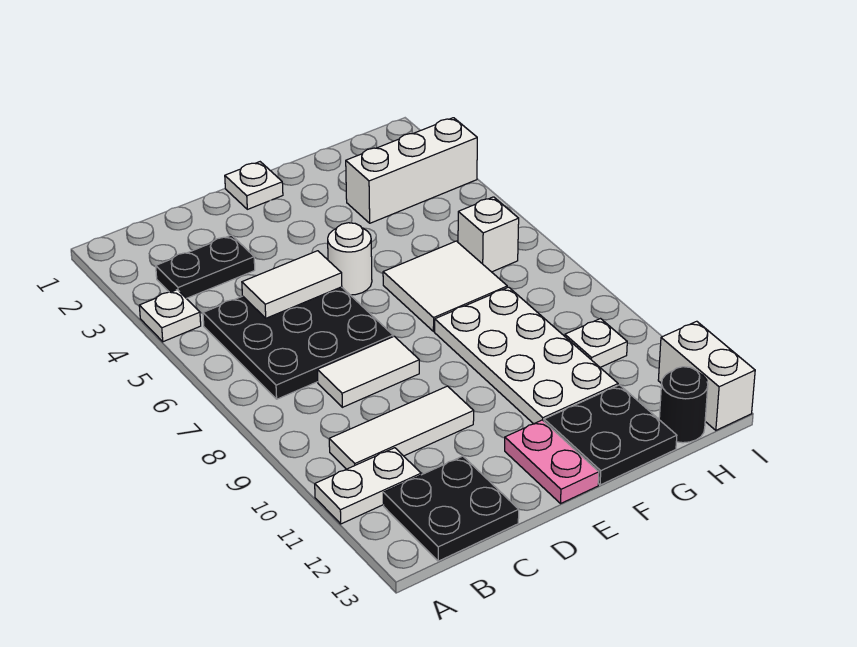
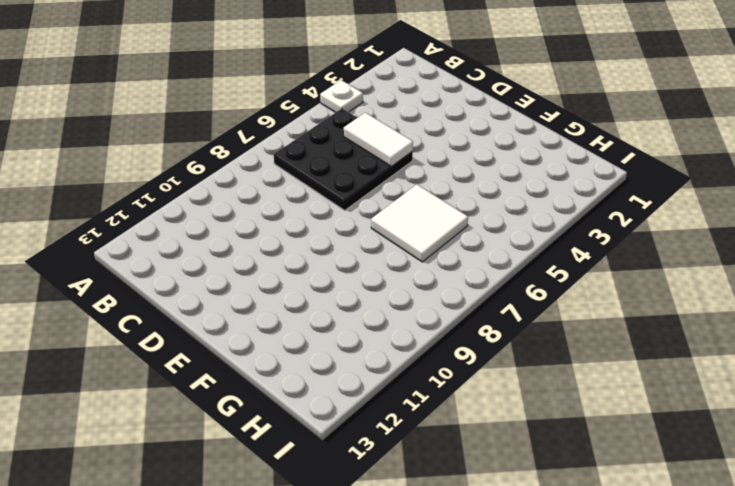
none -> white plate A11:B11 level 1
none -> black plate B3:C3 level 1
none -> white tile B10:D10 level 1

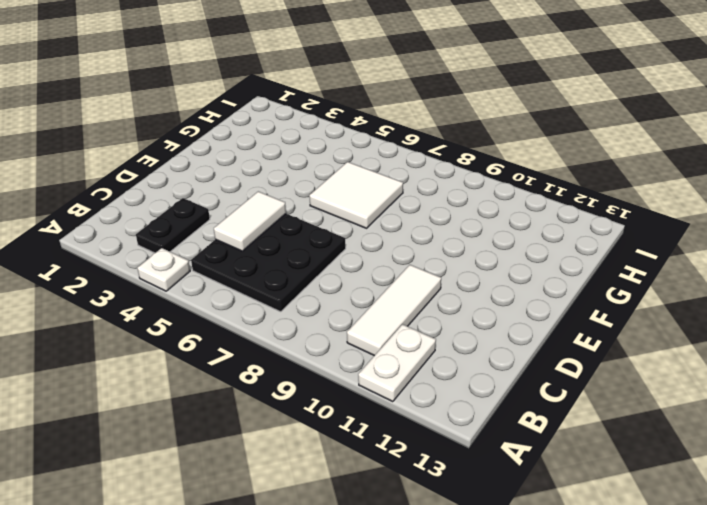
none -> black plate B12:C13 level 1
none -> white tile C8:D8 level 1
none -> white plate E1 level 1

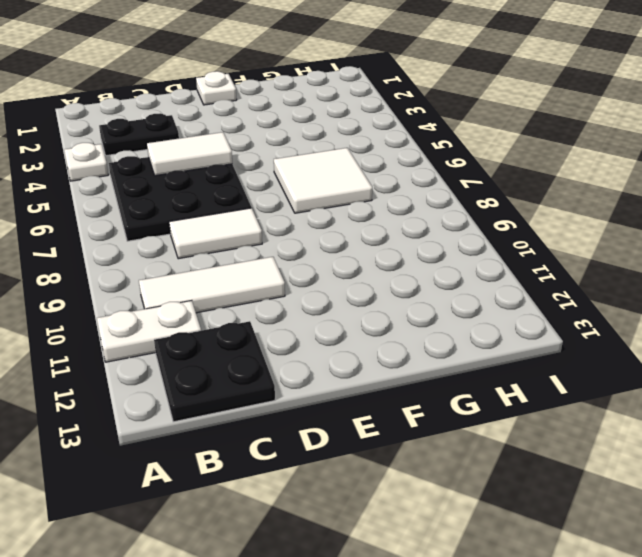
none -> white round brick E5 level 1
none -> pink plate E12:E13 level 1
none -> white plate F8:G11 level 1

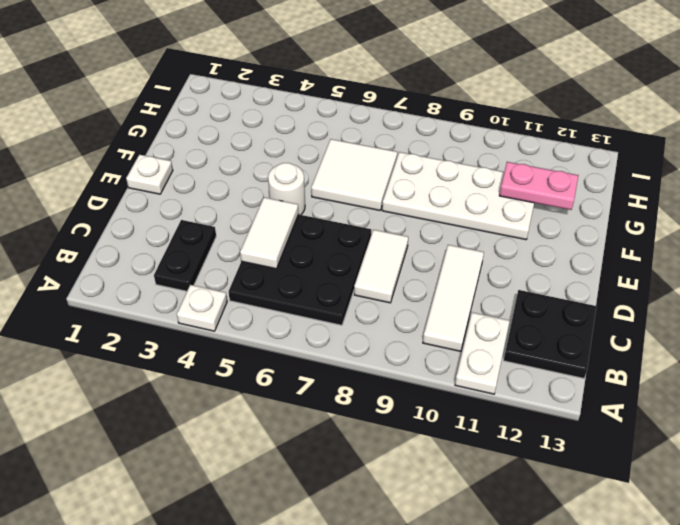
pink plate G11:G12 level 2 -> pink plate E12:E13 level 1
none -> black plate F12:G13 level 1
none -> white brick G3:I3 level 1
none -> white brick H6 level 1

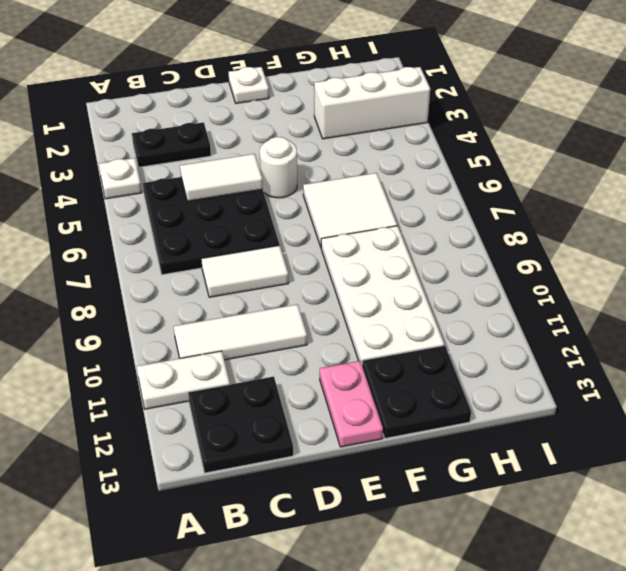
none -> white brick H6 level 1
none -> white plate H10 level 1
none -> black round brick H13 level 1

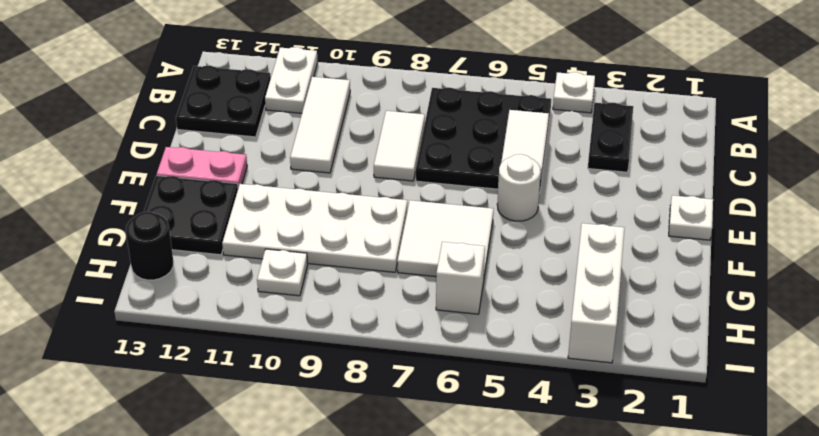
none -> white brick I12:I13 level 1

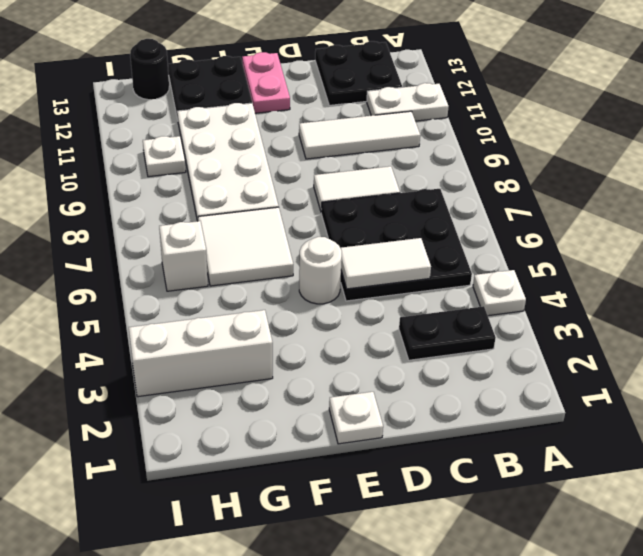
none -> white brick I12:I13 level 1

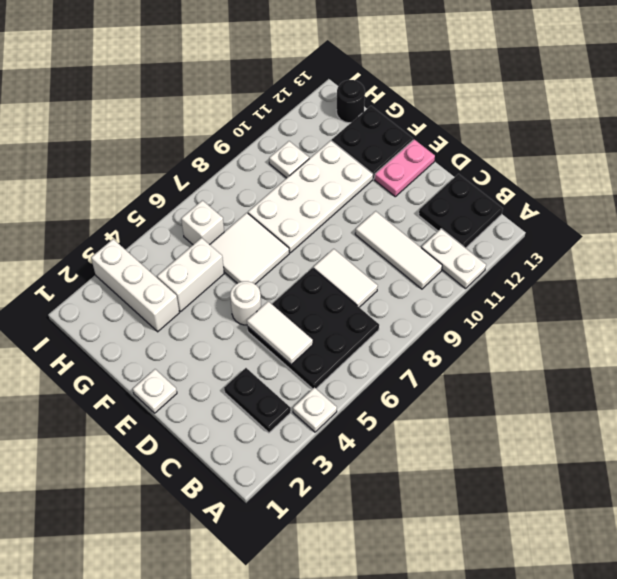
white brick G4:G5 level 1 -> white brick I12:I13 level 1

